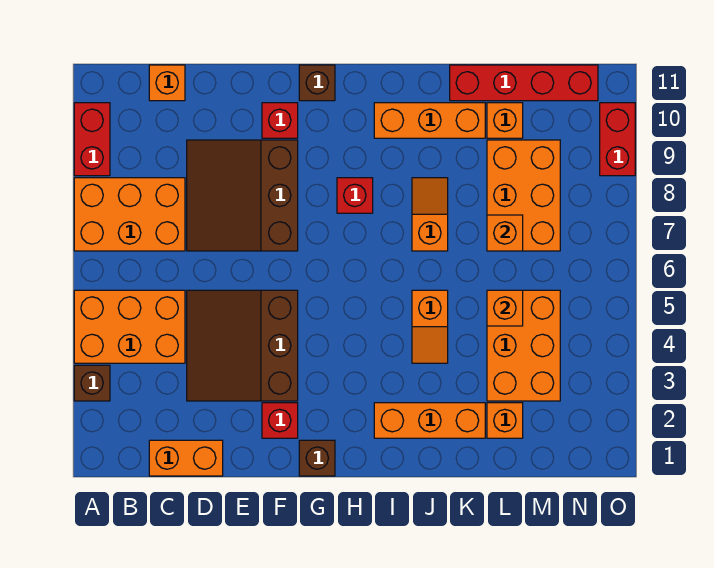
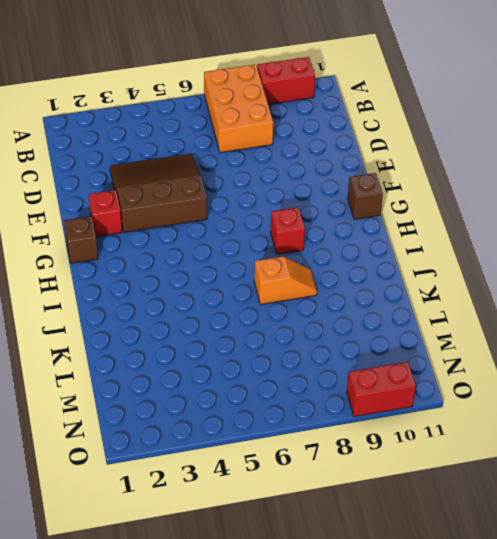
none -> brown brick A3 level 1
none -> orange brick A4:C5 level 1
none -> orange brick C1:D1 level 1

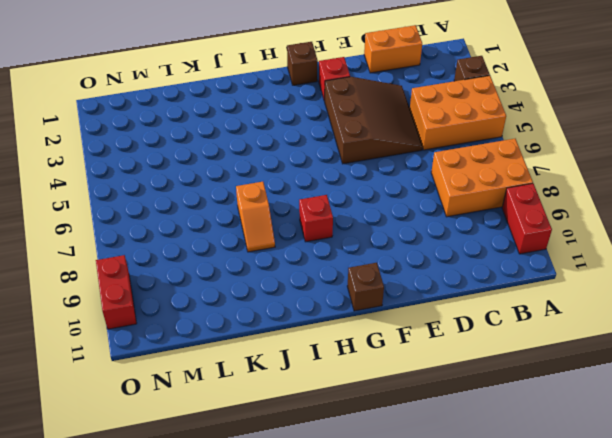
none -> orange brick C11 level 1
none -> brown slope D7:F9 level 1 top F
none -> red brick F10 level 1

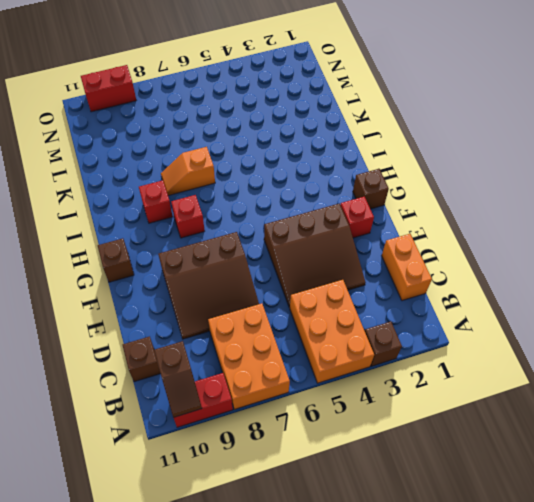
brown slope A10:B10 level 2 top B -> none
brown brick C11 level 1 -> orange brick C11 level 1
red brick I9 level 1 -> red brick F10 level 1
none -> orange brick I2:K2 level 1
none -> orange brick I10:K10 level 1
none -> orange slope J4:J5 level 1 top 5

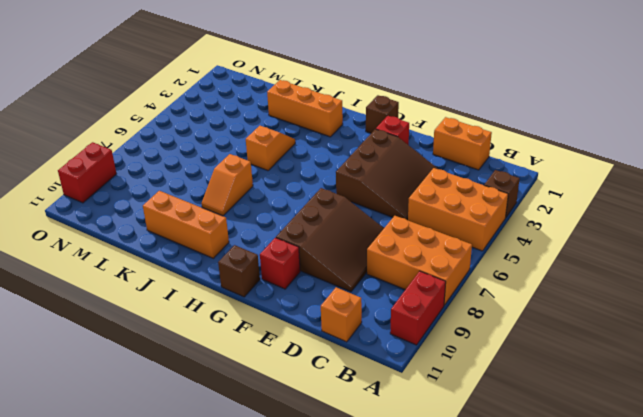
none -> red brick H8 level 1
none -> red brick K11:N11 level 1
none -> orange brick L2 level 1

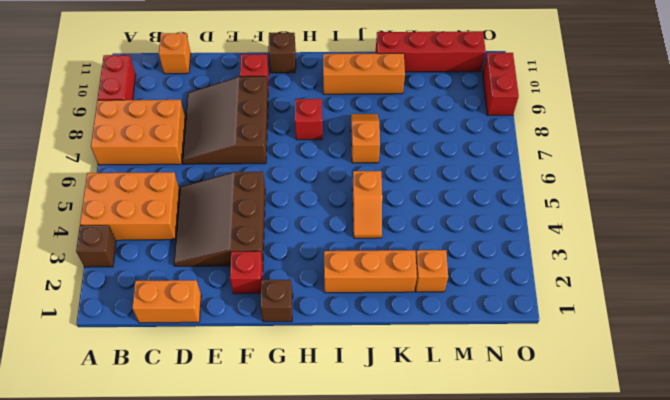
none -> orange brick L3:M5 level 1
none -> orange brick L7:M9 level 1
none -> orange brick L10 level 1

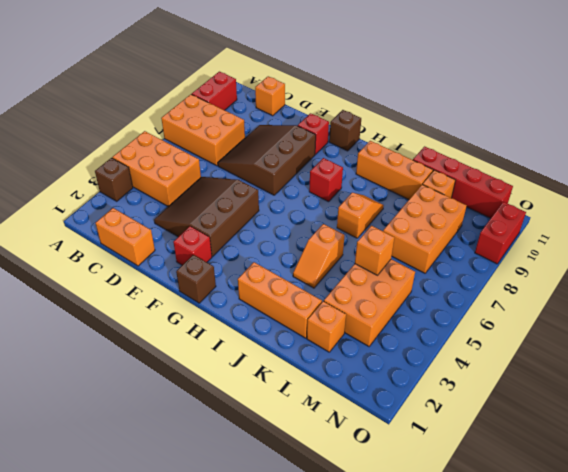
none -> orange brick L7 level 2

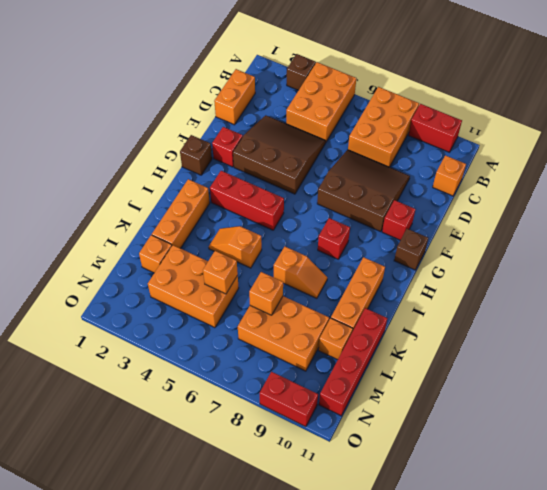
red brick H3:H5 level 1 -> none

